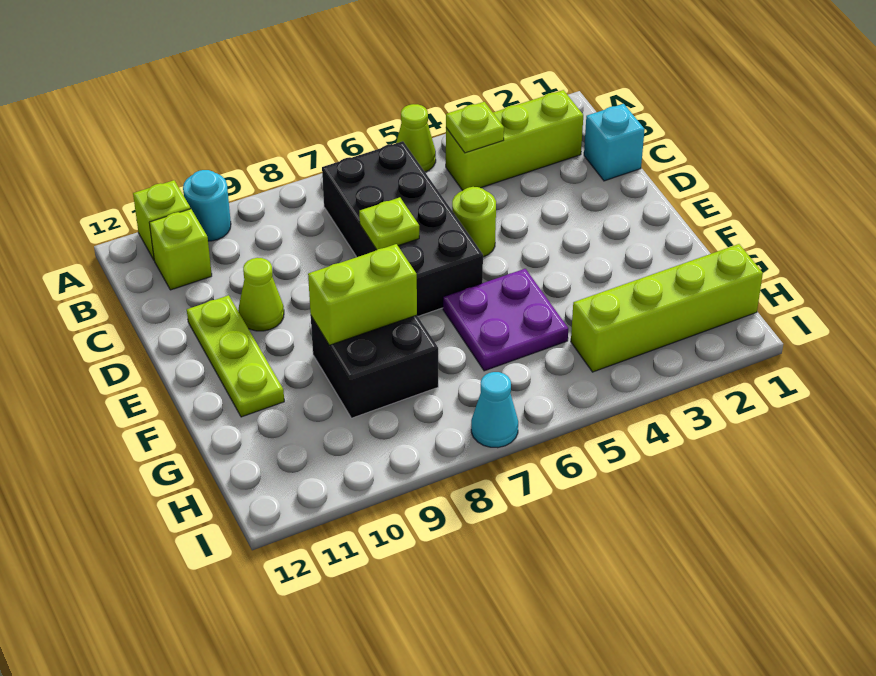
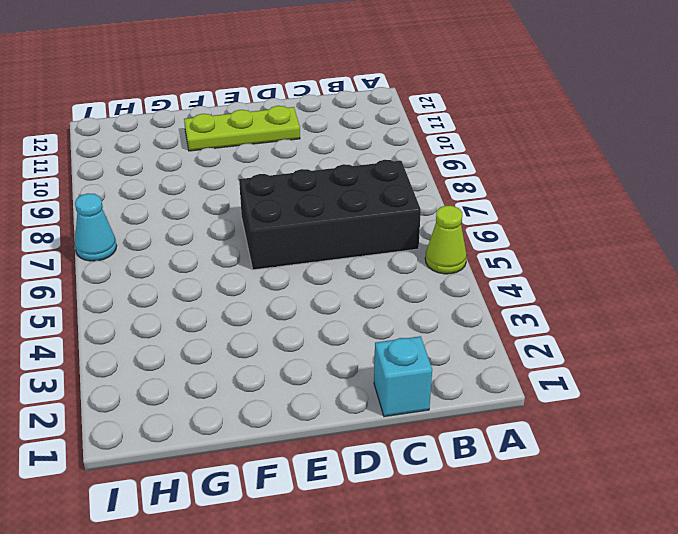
none -> cyan round brick A10 level 1
none -> lime brick A11 level 1
none -> lime brick B2:B4 level 1

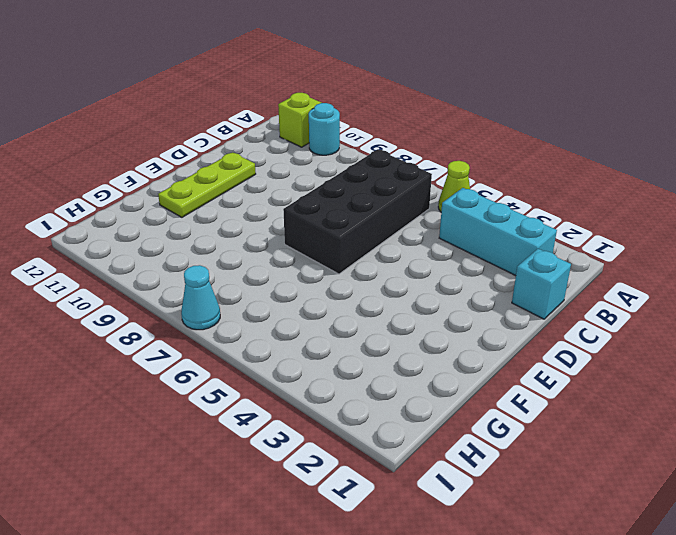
cyan brick B2:B4 level 1 -> lime brick B2:B4 level 1
none -> lime brick B11 level 1
none -> lime round brick D5 level 1
none -> lime cone D10 level 1

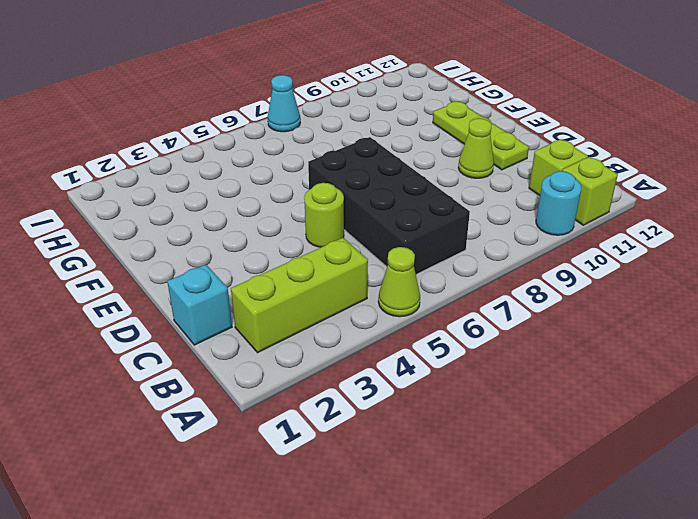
none -> purple plate F5:G6 level 1
none -> black brick F8:G9 level 1
none -> lime brick H1:H4 level 1

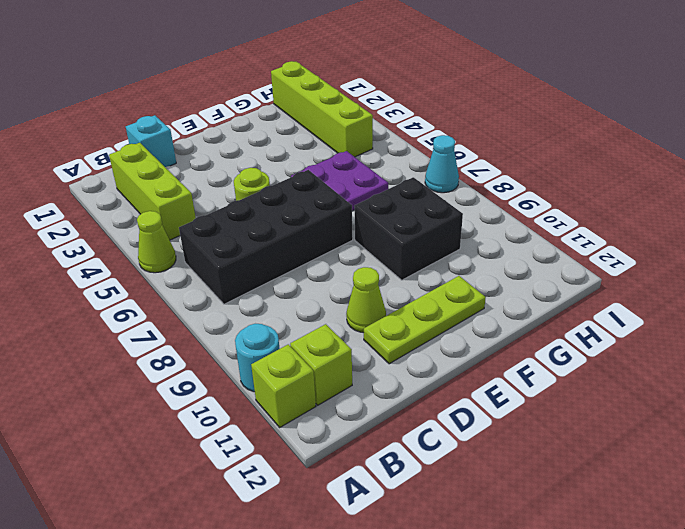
none -> lime plate B4 level 2
none -> lime plate D7 level 2
none -> lime brick F8:F9 level 2

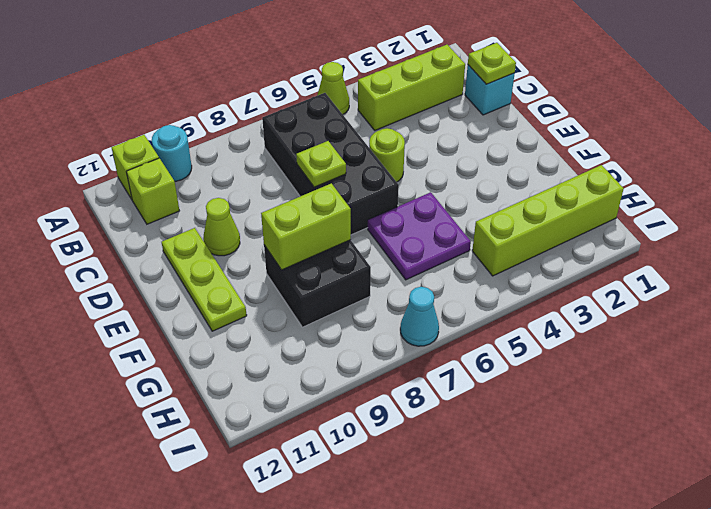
lime plate C1 level 2 -> lime plate B4 level 2

